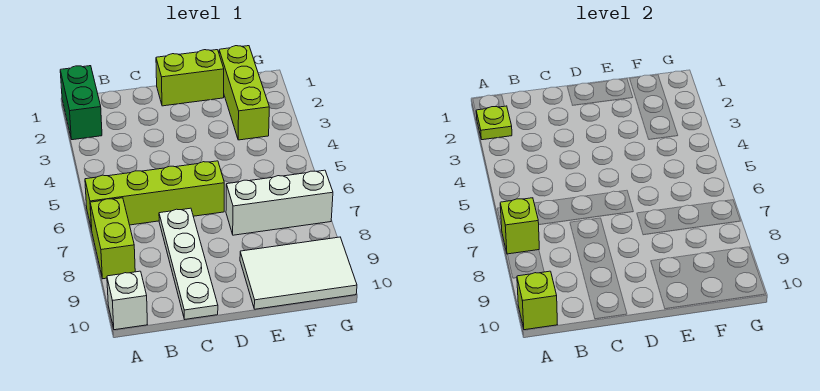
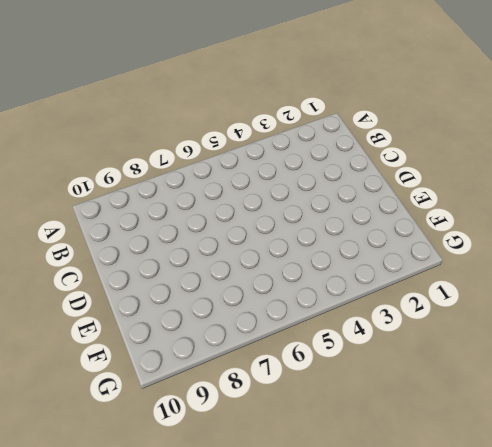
none -> green brick A1:A2 level 1
none -> lime brick A6:D6 level 1
none -> lime brick A7:A8 level 1

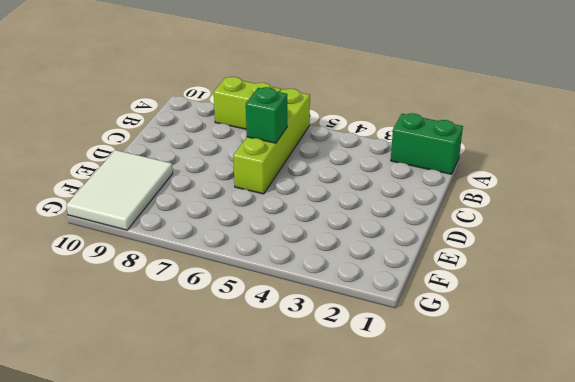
green brick C6 level 2 -> none
none -> white brick A10 level 1
none -> white plate C7:C10 level 1
none -> lime brick D1:E1 level 1

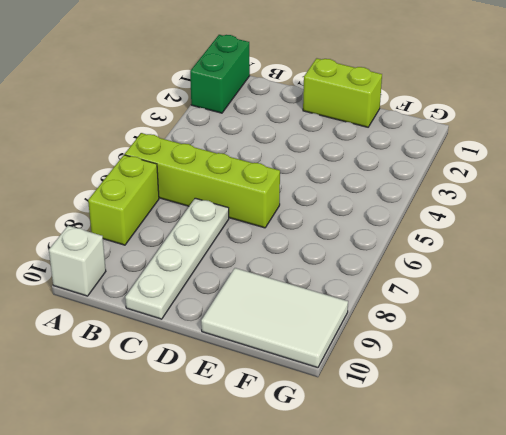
none -> white brick E7:G7 level 1
none -> lime brick F1:F3 level 1
none -> lime plate A2 level 2

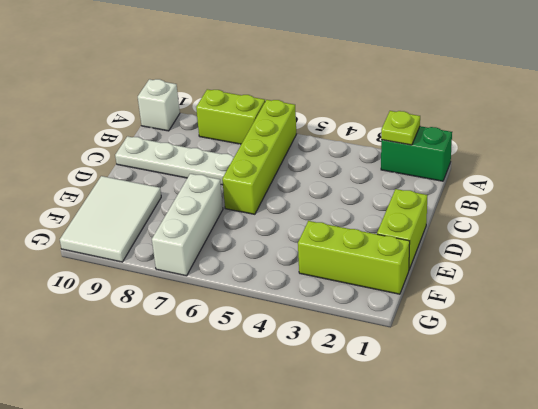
none -> lime brick A7 level 2
none -> lime brick A10 level 2

